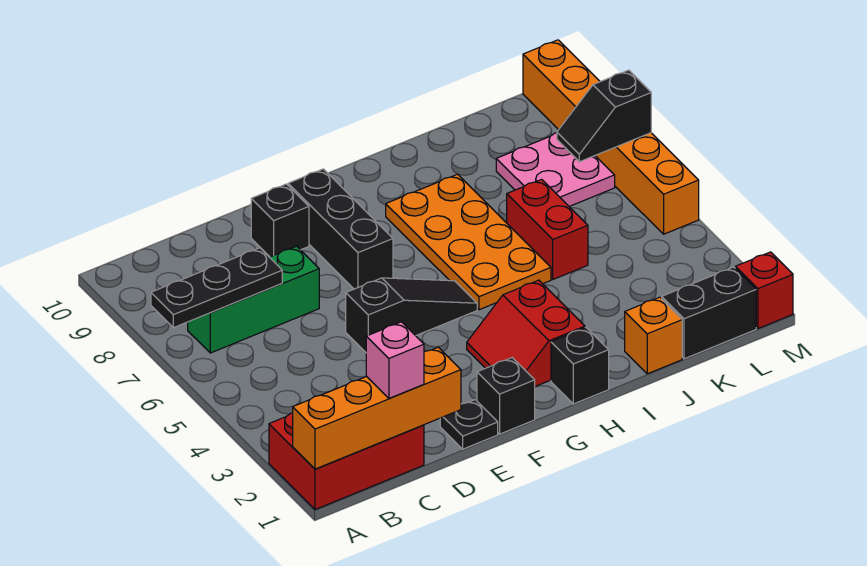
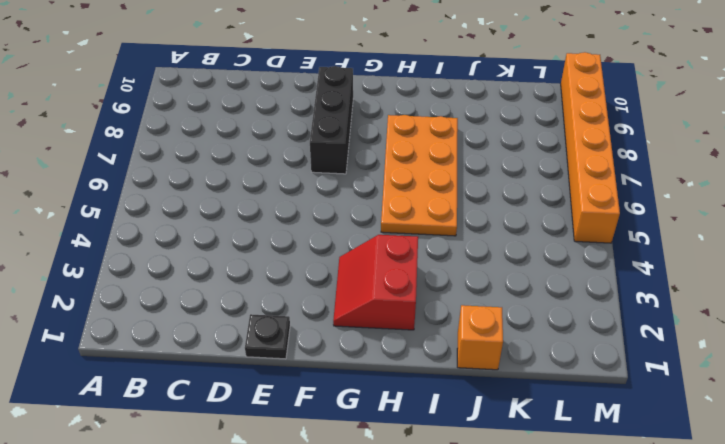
none -> red brick A1:C2 level 1
none -> green brick B7:D7 level 1
none -> black slope E5:G5 level 1 top E

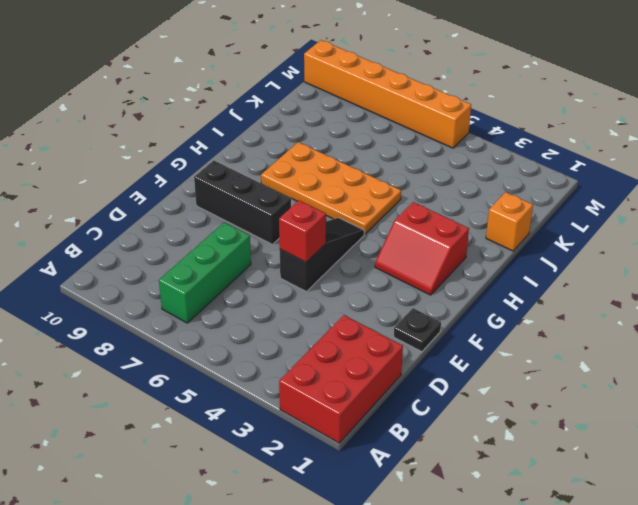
red brick E5 level 2 -> red brick M1 level 1
none -> black brick E9 level 1
none -> black brick F1 level 1
none -> black brick H1 level 1

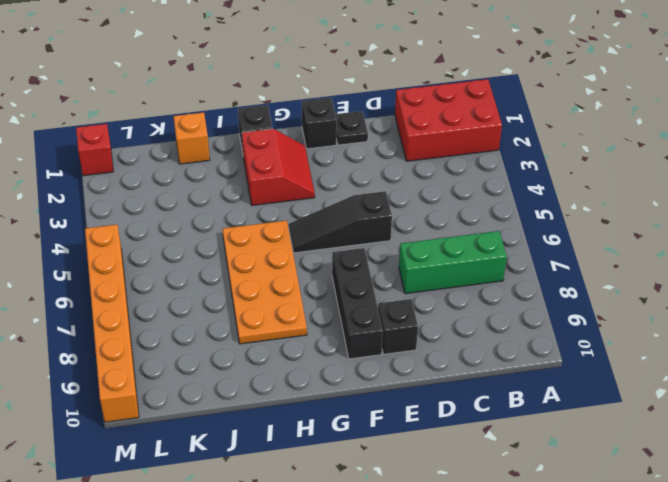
none -> red brick J5:J6 level 1
none -> black brick K1:L1 level 1
none -> pink plate K7:L8 level 1

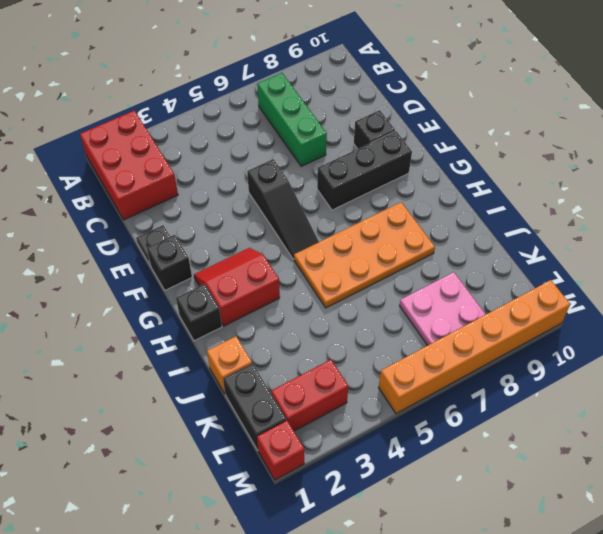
red brick L2:L3 level 1 -> red brick J5:J6 level 1
none -> orange brick A1:D1 level 2
none -> black plate A7:C7 level 2
none -> black slope L7:M7 level 2 top M

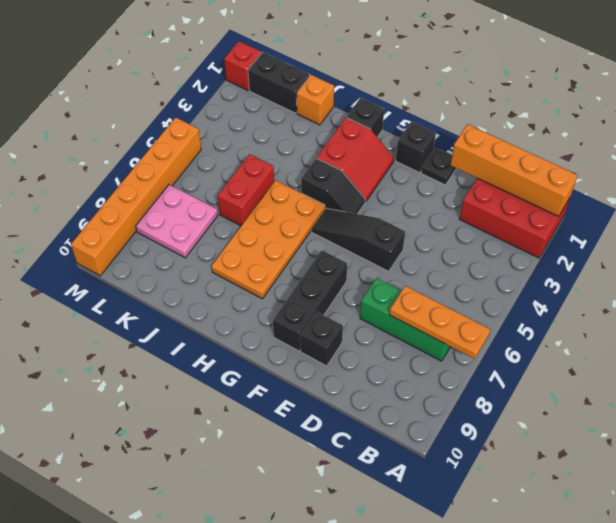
orange plate A7:C7 level 2 -> black plate A7:C7 level 2
black slope G4:H4 level 1 top H -> black slope L7:M7 level 2 top M
none -> pink brick C1 level 3

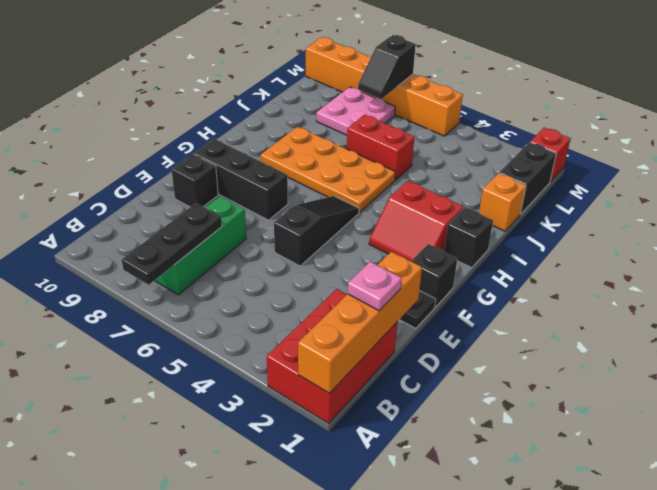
pink plate C1 level 3 -> pink brick C1 level 3

